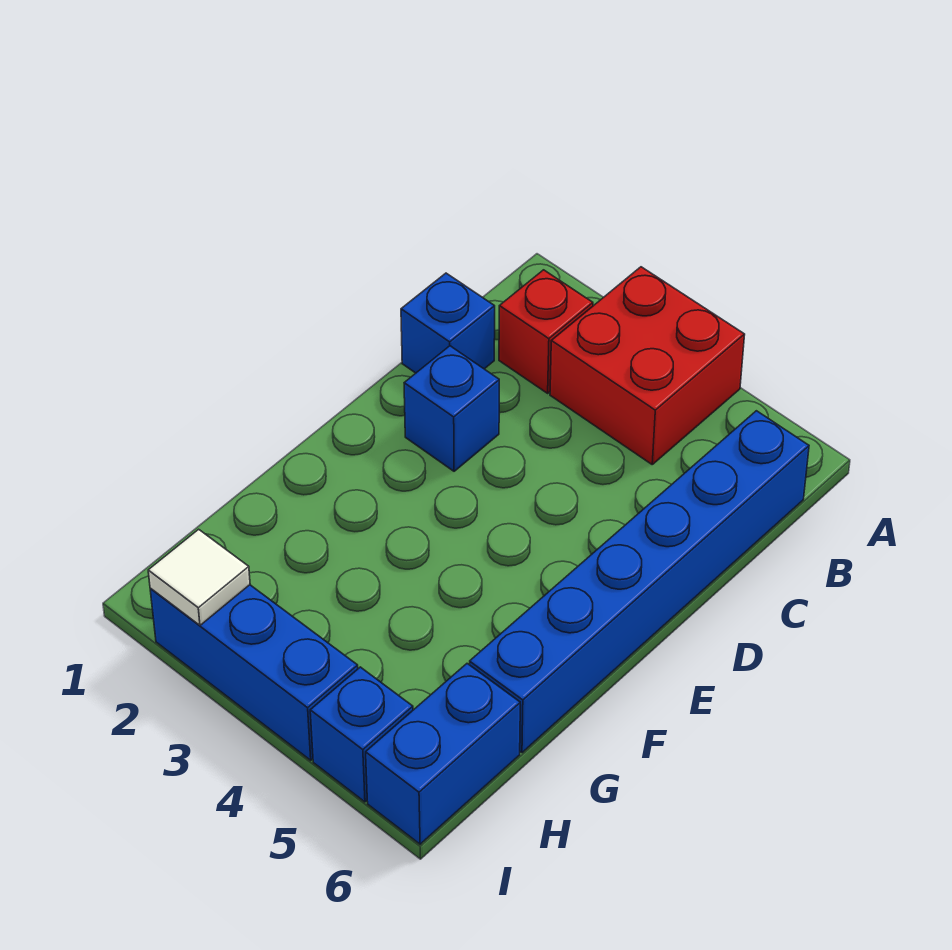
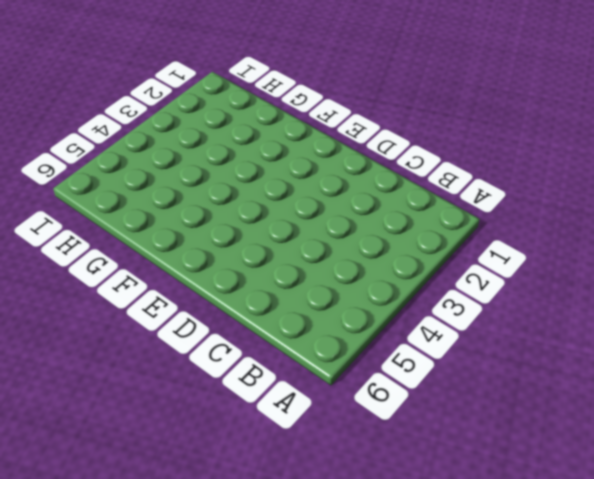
none -> red brick A3:B4 level 1
none -> red brick B2 level 1

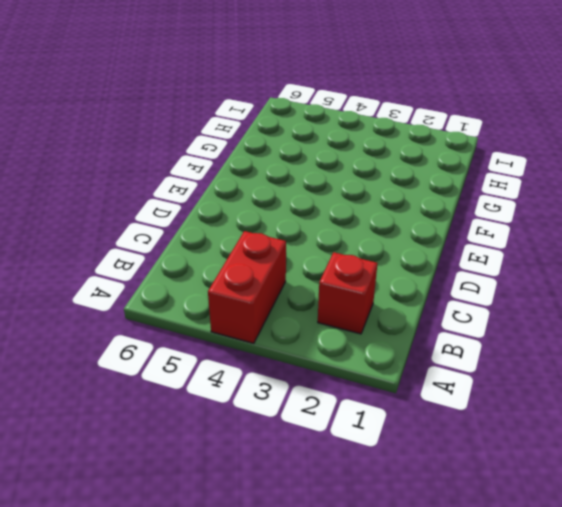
red brick A4:B4 level 1 -> red brick A3:B4 level 1
none -> blue brick B6:G6 level 1
none -> blue brick C1 level 1

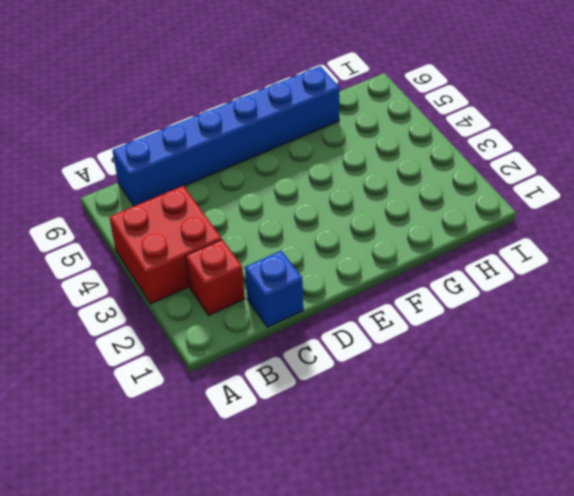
none -> blue brick D2 level 1
none -> blue brick H6:I6 level 1

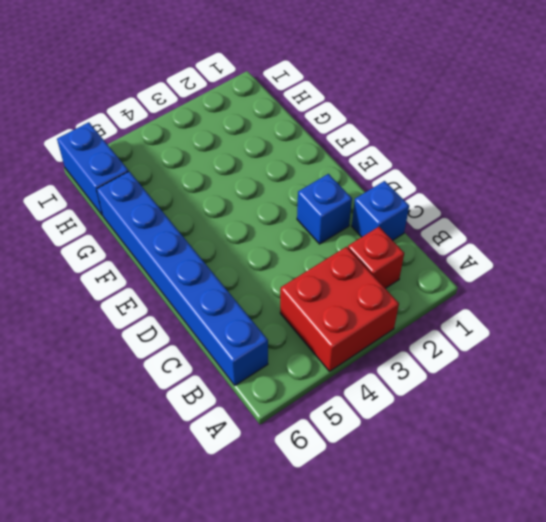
none -> blue brick I2:I4 level 1
none -> blue brick I5 level 1

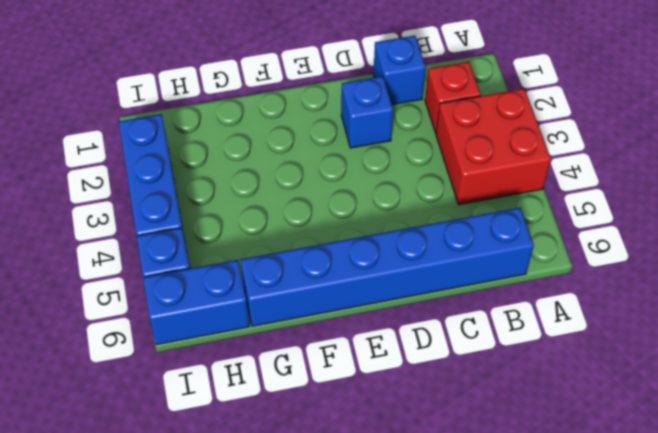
none -> white tile I2 level 2

